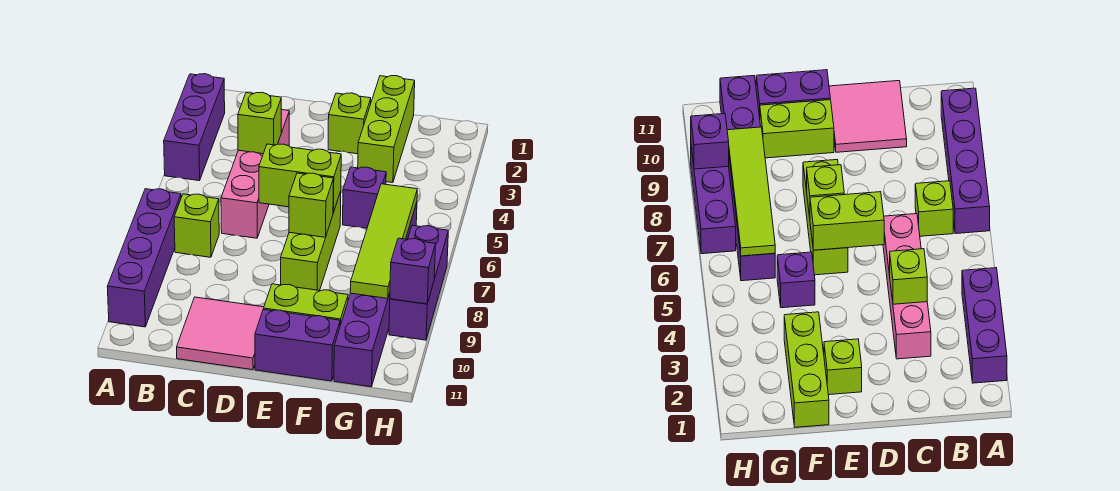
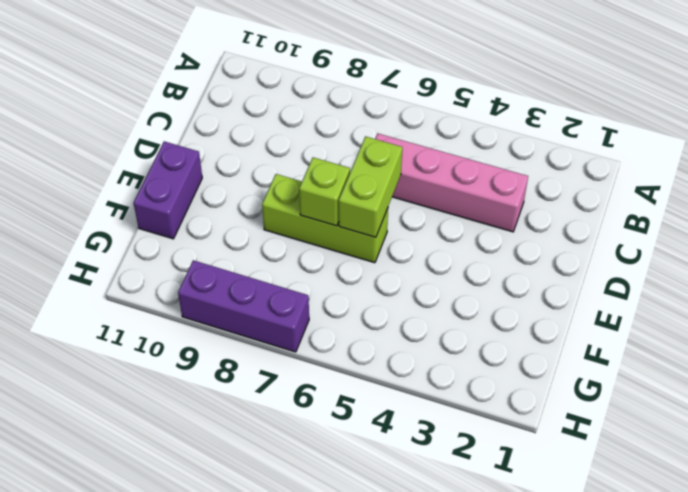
none -> purple brick A2:A4 level 1
none -> purple brick A7:A10 level 1
none -> lime brick B7 level 1

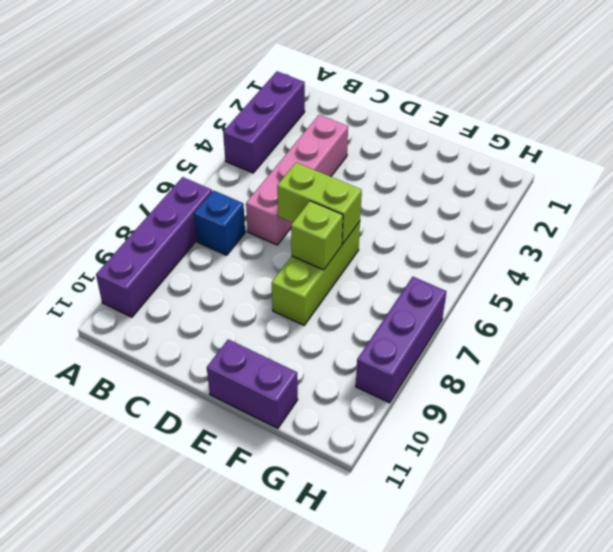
blue brick B7 level 1 -> lime brick B7 level 1
none -> pink tile C10:D11 level 1
none -> lime brick E2 level 1
none -> lime brick E10:F10 level 1

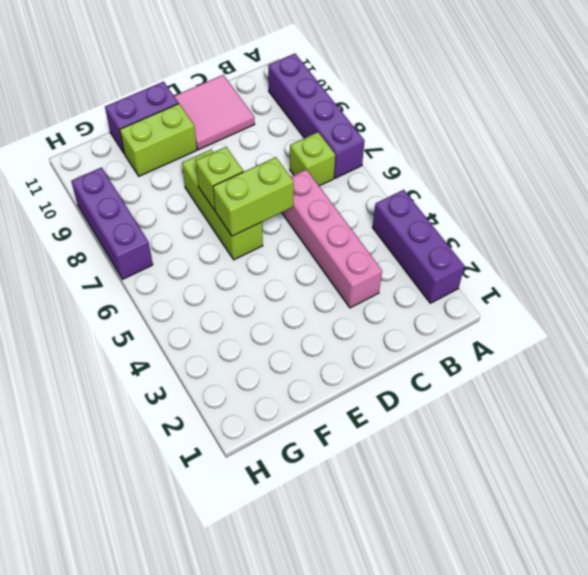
none -> lime brick E2 level 1
none -> lime brick F1:F3 level 1
none -> purple brick F5 level 1

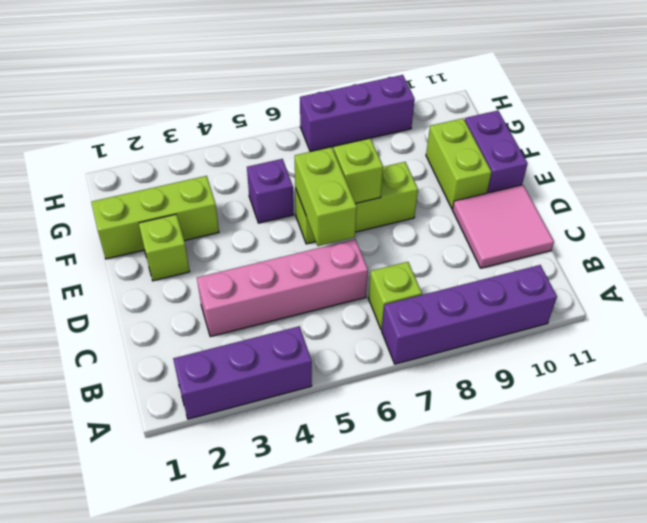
none -> purple brick G6:G11 level 1
none -> lime brick C4 level 2
none -> lime tile G6:G9 level 2

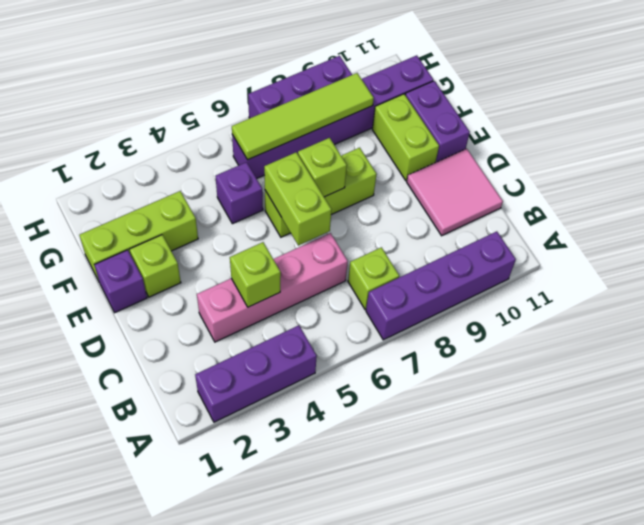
purple brick E1 level 1 -> purple brick H9 level 2

